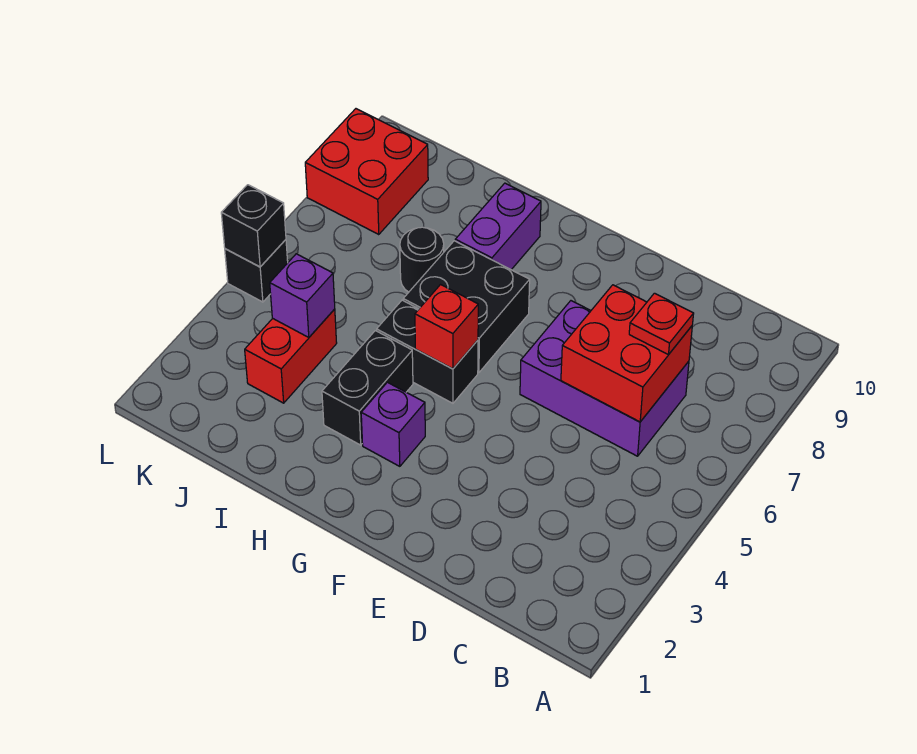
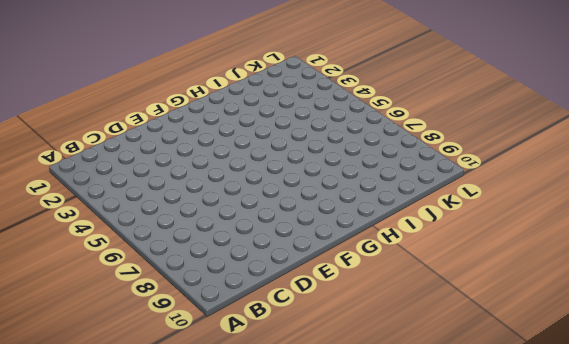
none -> purple brick C6:E7 level 1
none -> purple brick G3 level 1
none -> black brick G5:H5 level 1

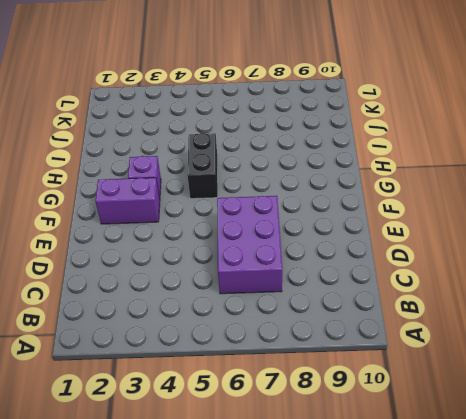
purple brick F2:F3 level 1 -> purple brick H8:H9 level 1
none -> black brick G6:H7 level 1
none -> black brick H3:H4 level 1
none -> black round brick I7 level 1

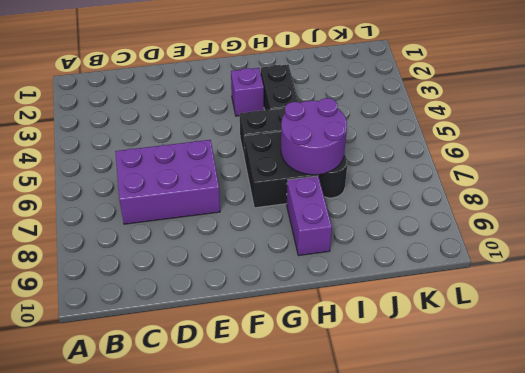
purple round brick H6:I7 level 2 -> none
none -> red brick J3:J4 level 1
none -> red brick K8:L9 level 1
none -> black brick L5 level 1

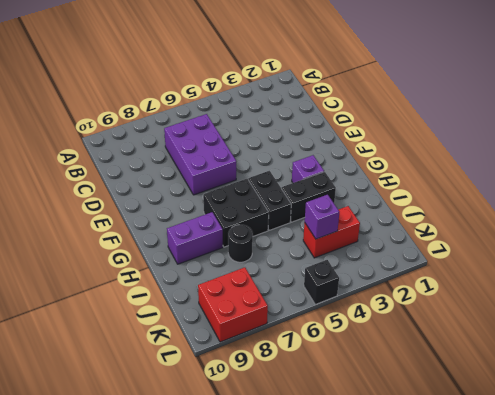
none -> red brick C6:D7 level 2
none -> red brick G5 level 2
none -> black brick L5 level 2

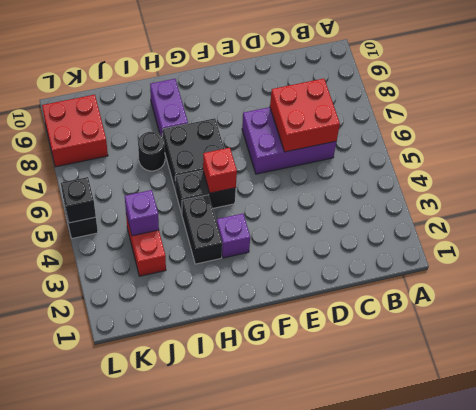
none -> red plate C7 level 3

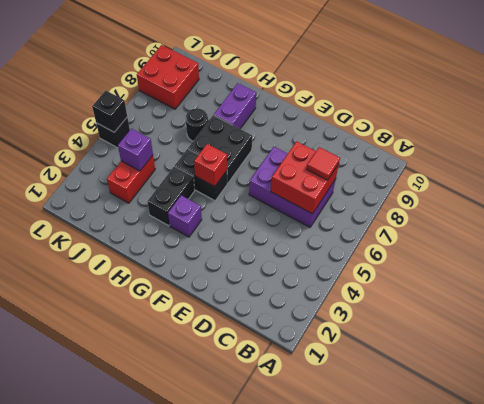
red tile C7 level 3 -> red plate C7 level 3

